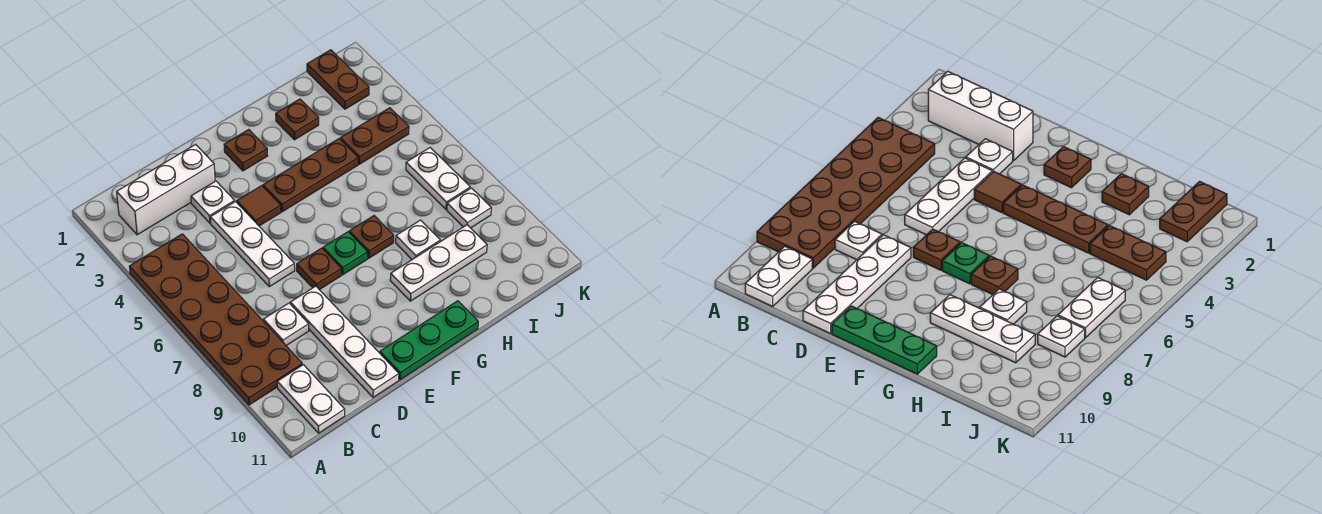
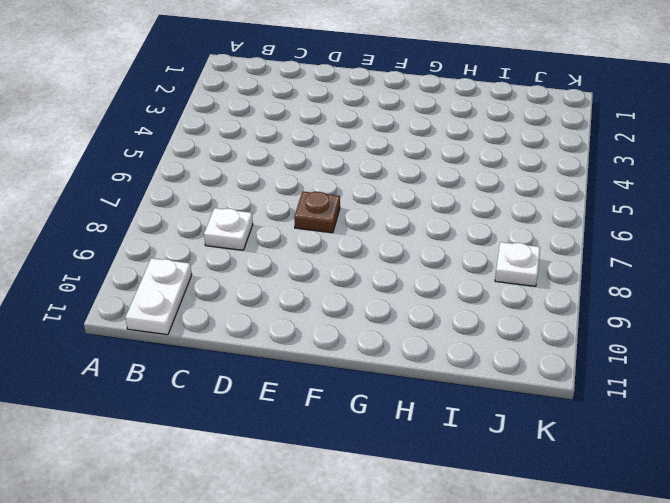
none -> brown plate A4:B9 level 1
none -> white brick B2:D2 level 1
none -> white plate D3 level 1

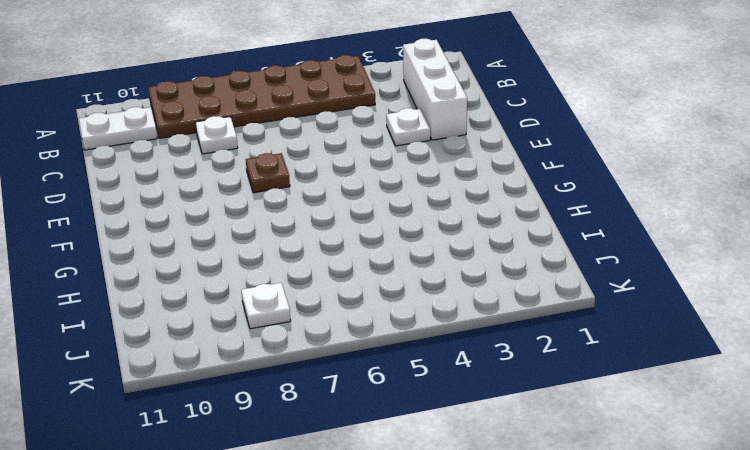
none -> white plate D4:D6 level 1
none -> white plate D8:D11 level 1
none -> brown tile E4 level 1

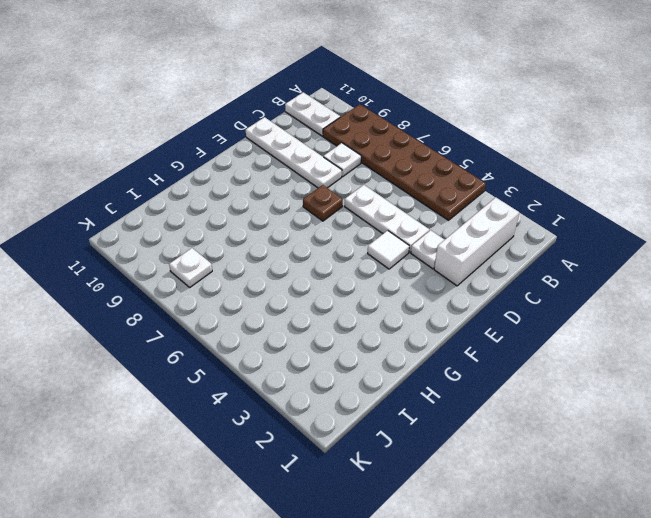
white tile E4 level 1 -> brown tile E4 level 1
none -> green plate E11:G11 level 1
none -> brown plate F2 level 1
none -> brown plate F4:H4 level 1

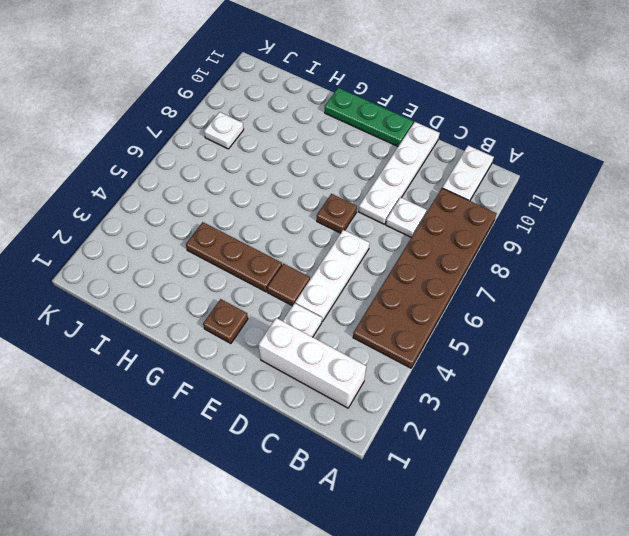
none -> green plate F7 level 1
none -> brown plate G7 level 1
none -> white plate G9:I9 level 1

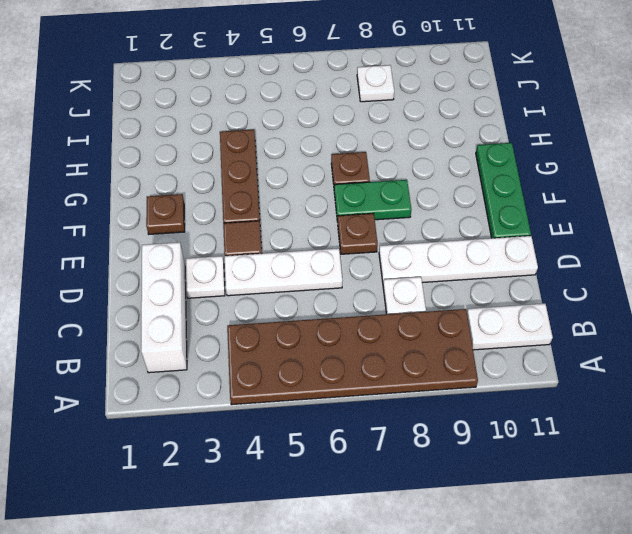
green plate F7:F8 level 1 -> green plate F7 level 1
none -> white plate G9:I9 level 1
none -> brown plate H2 level 1
none -> white plate H8 level 1

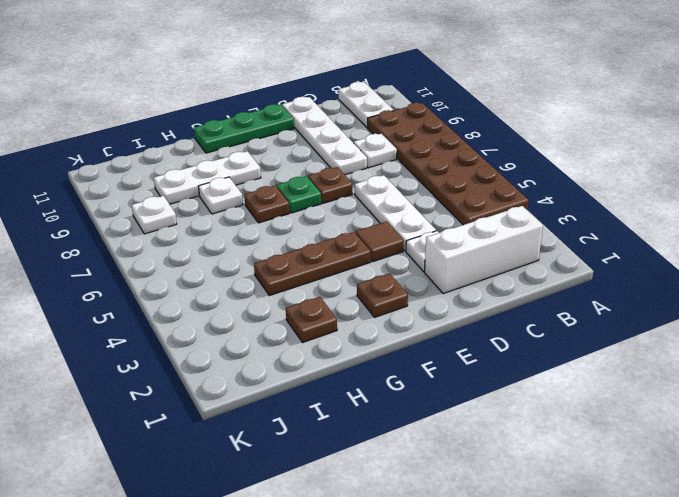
none -> brown plate I4:J4 level 1
none -> brown plate J1:J2 level 1
none -> white plate J6:J7 level 1

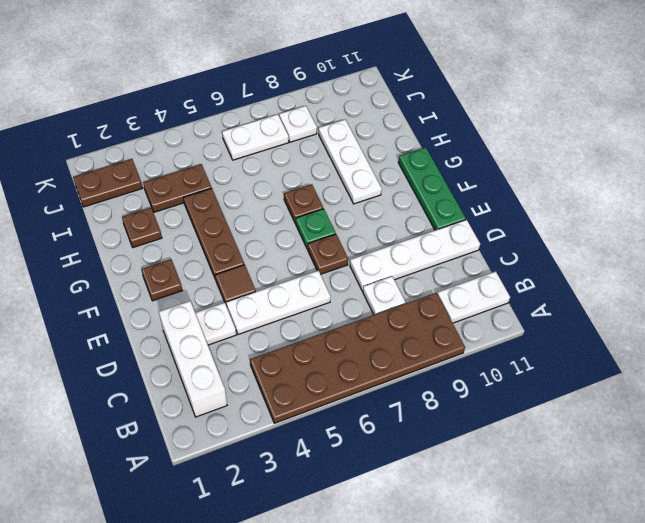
brown plate I3:I4 level 1 -> brown plate I4:J4 level 1
none -> white plate H8 level 1

